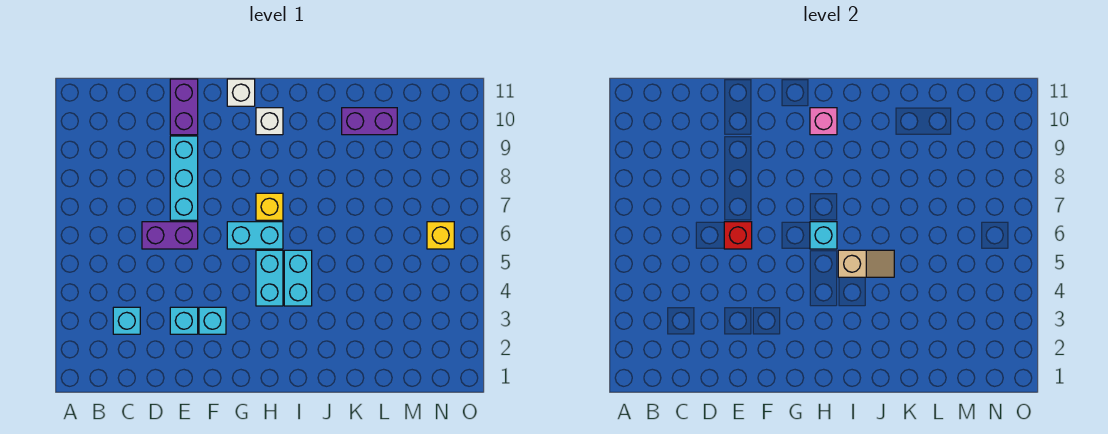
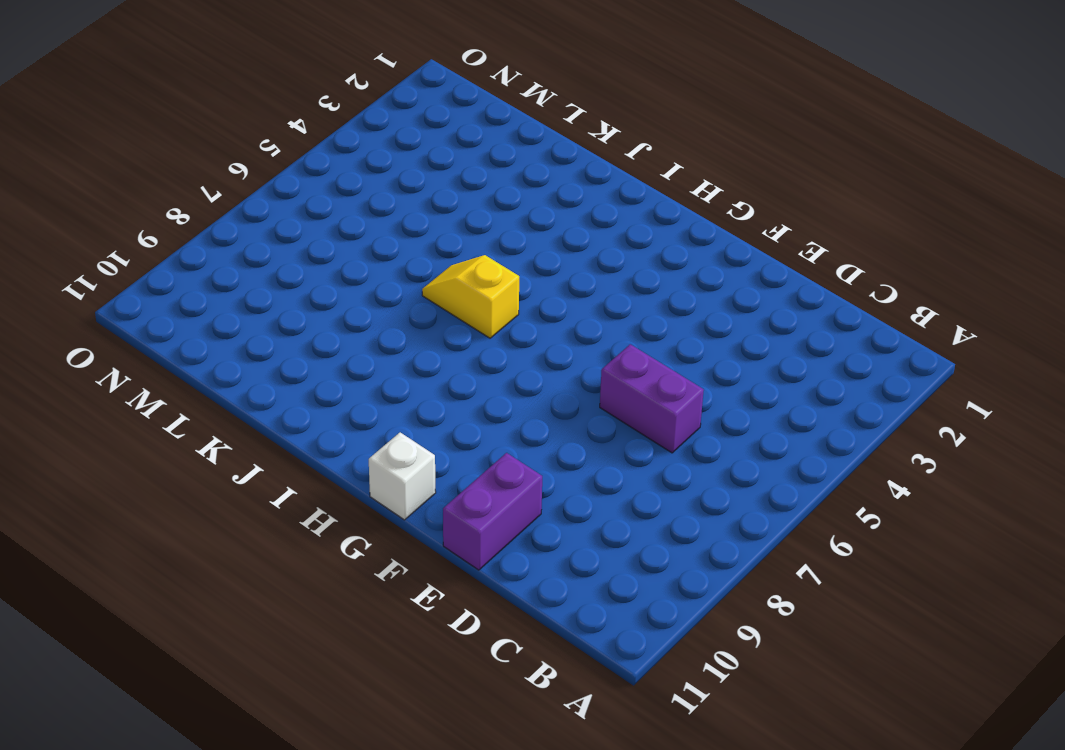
yellow slope I6:J6 level 1 top I -> none
none -> cyan brick C3 level 1
none -> cyan brick E3 level 1
none -> cyan brick E7:E9 level 1

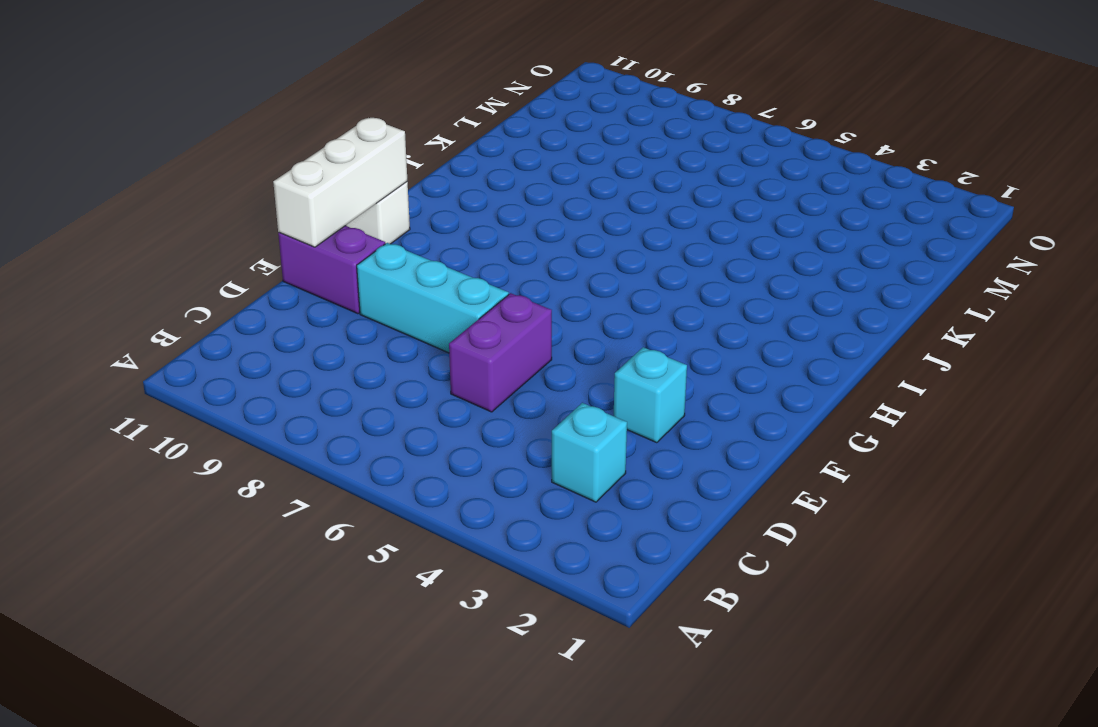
white brick E11:G11 level 2 -> none
none -> cyan brick F3 level 1
none -> cyan brick G6:H6 level 1
none -> cyan brick H4:H5 level 1

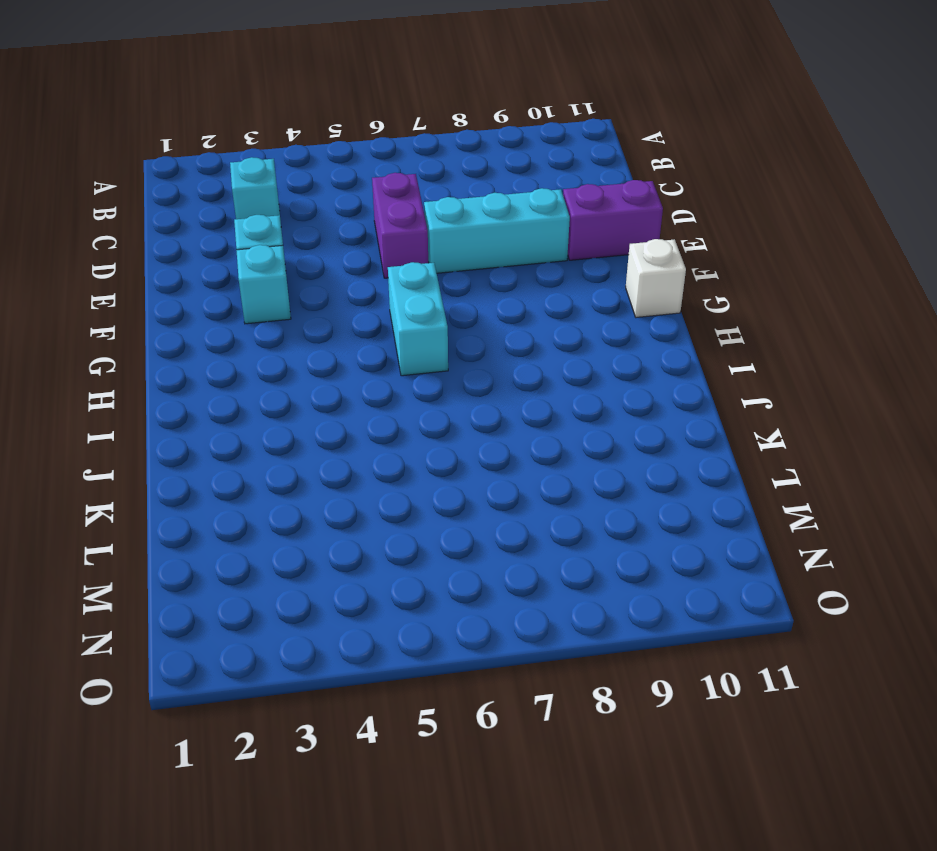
none -> cyan brick H4:H5 level 1
none -> yellow brick H7 level 1
none -> white brick H10 level 1

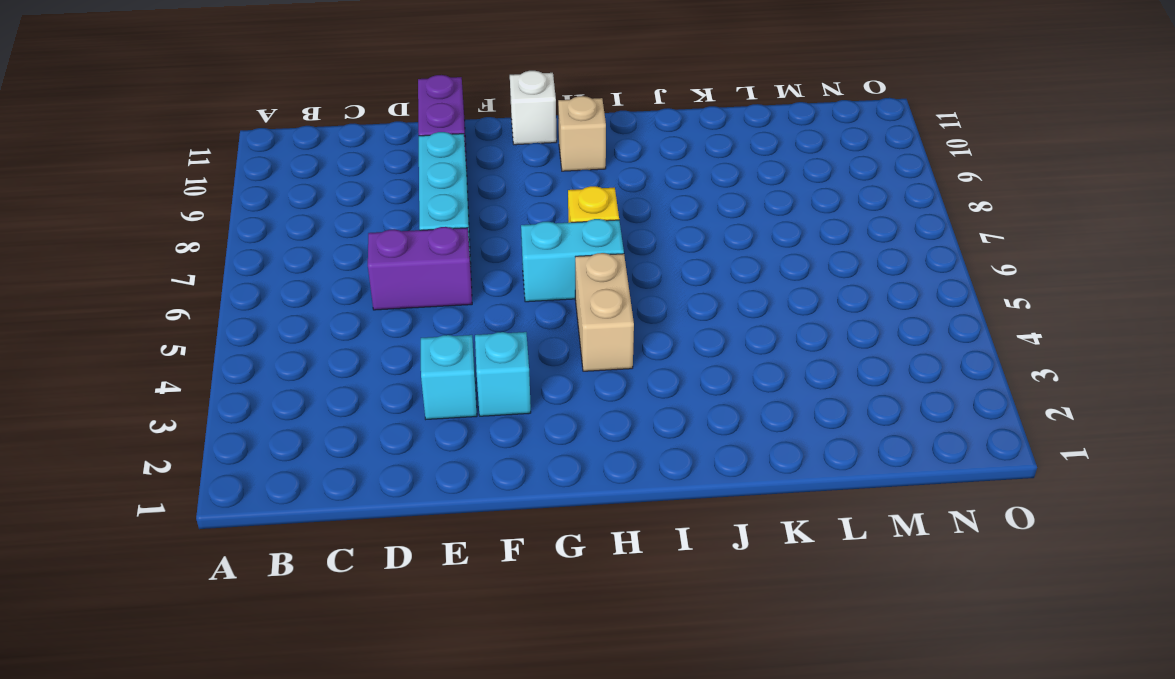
tan brick H4:H5 level 1 -> cyan brick H4:H5 level 1
tan brick H10 level 1 -> white brick H10 level 1
none -> cyan brick C3 level 1
none -> cyan brick I4:I5 level 1
none -> purple brick K10:L10 level 1

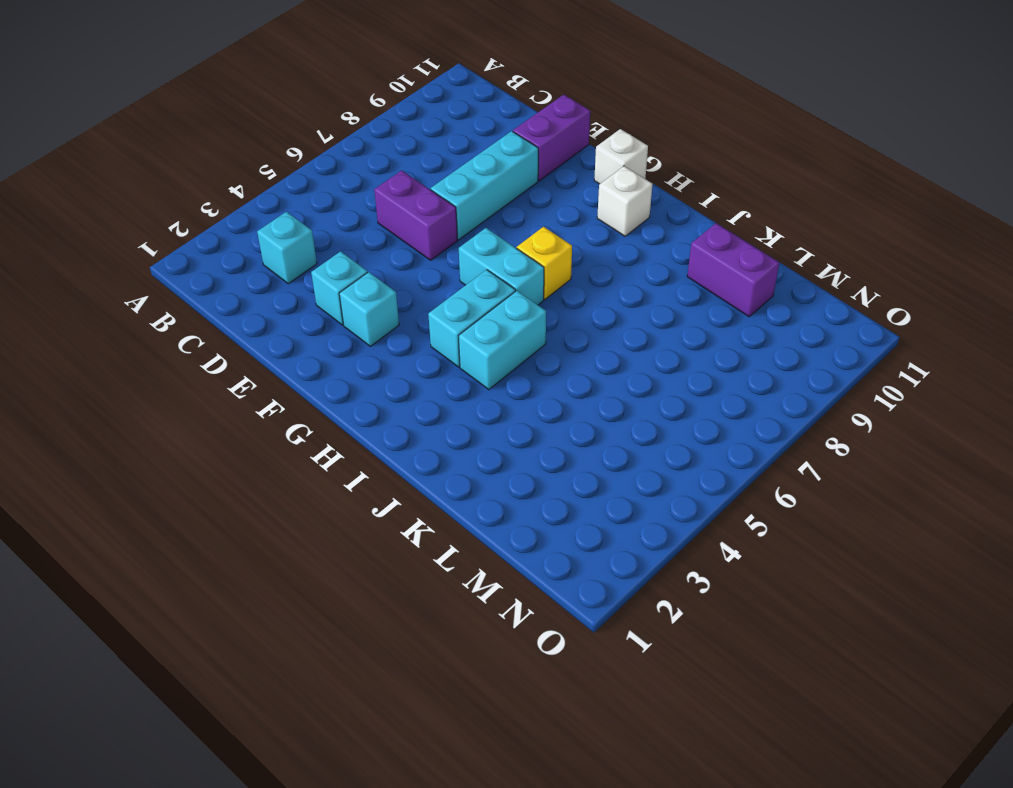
none -> yellow brick N6 level 1
none -> red brick E6 level 2
none -> cyan brick H6 level 2

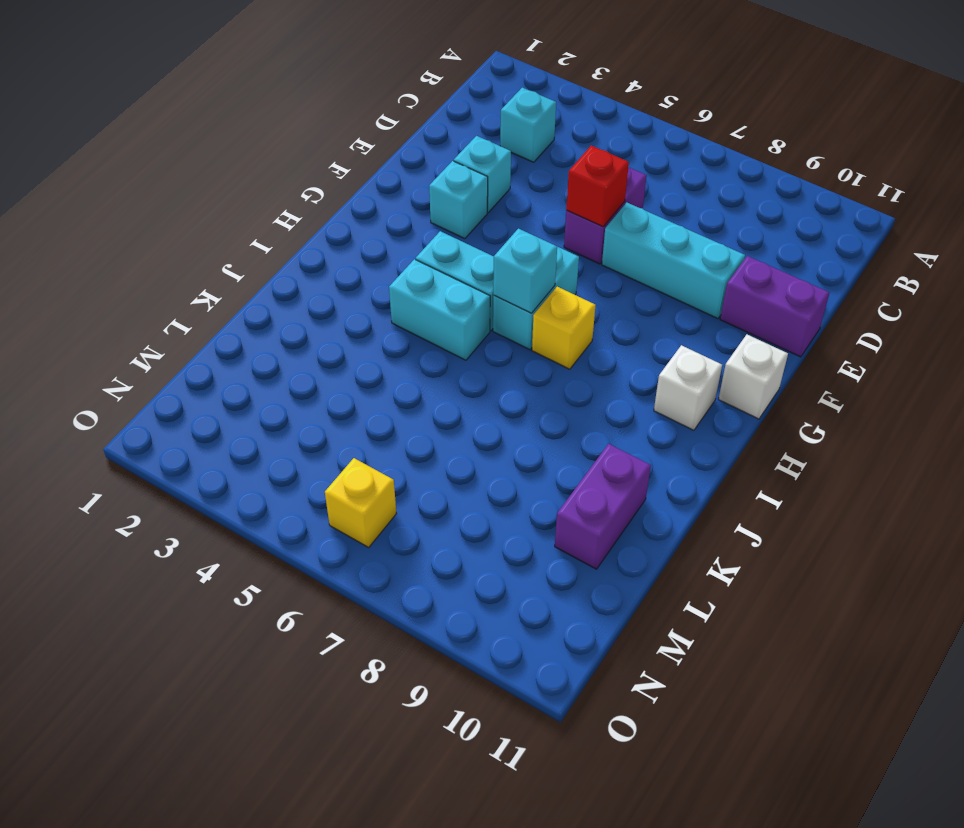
none -> pink brick H10 level 2
none -> tan slope I5:J5 level 2 top I

